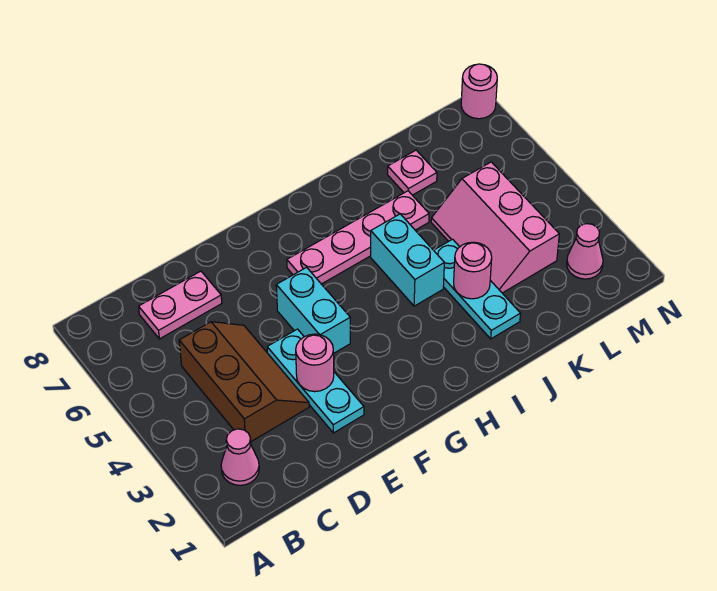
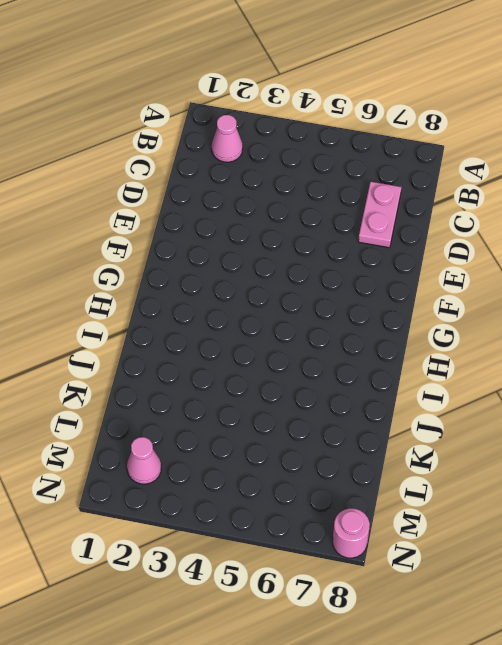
none -> brown slope C3:D5 level 1 top C
none -> cyan plate E2:E4 level 1
none -> cyan brick F4:F5 level 1

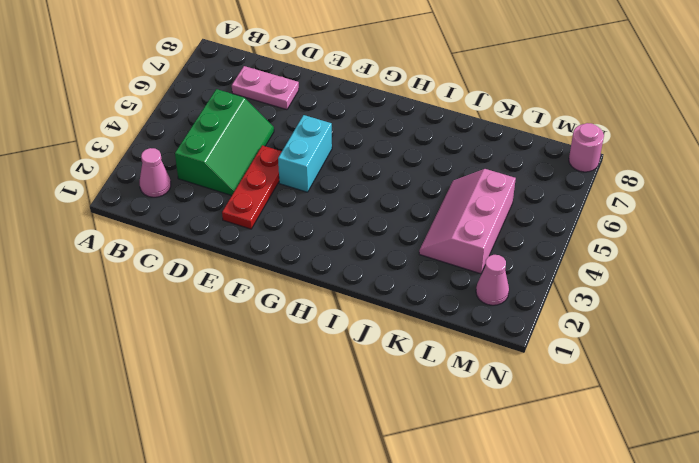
green slope C3:D5 level 1 top C -> brown slope C3:D5 level 1 top C
red plate E2:E4 level 1 -> cyan plate E2:E4 level 1
none -> pink plate G6:J6 level 1
none -> cyan brick I4:I5 level 1
none -> cyan plate J2:J4 level 1

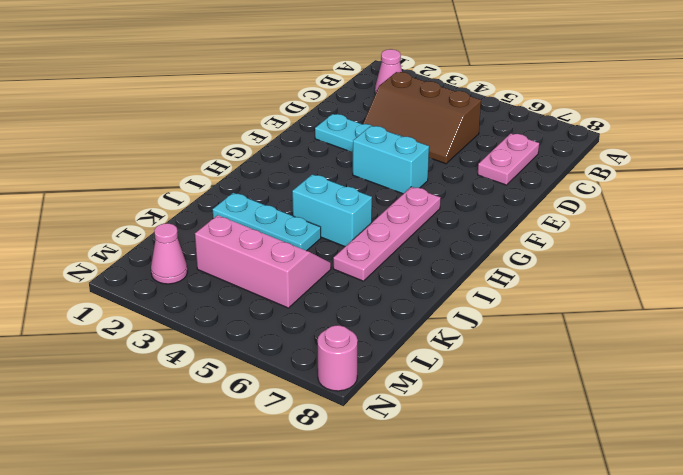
none -> pink plate K7 level 1
none -> pink round brick E3 level 2
none -> pink round brick J3 level 2

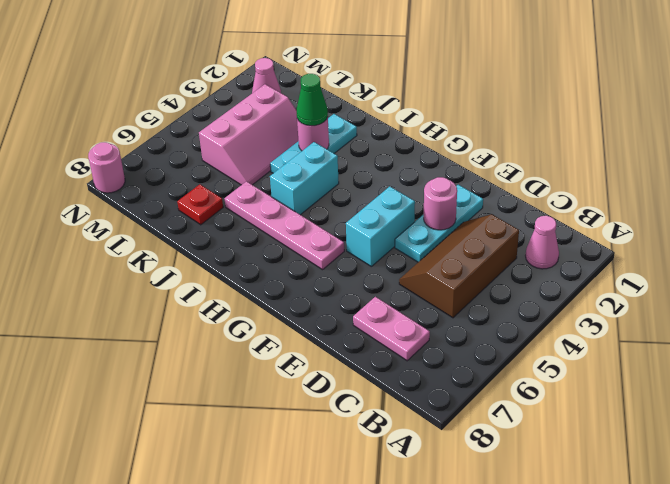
green cone J3 level 3 -> none
red plate K7 level 1 -> pink plate K7 level 1

